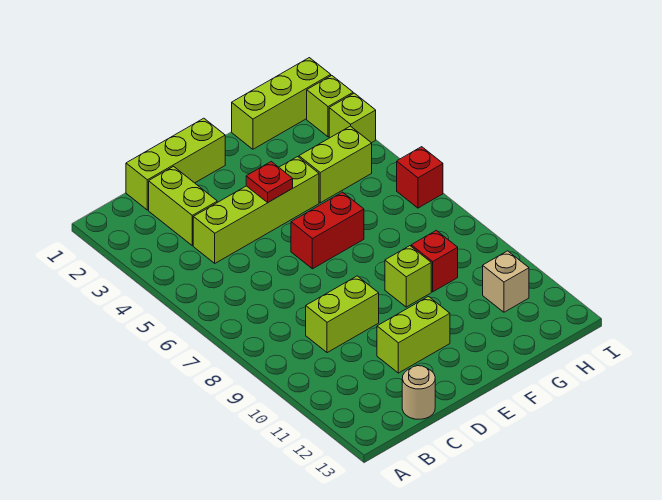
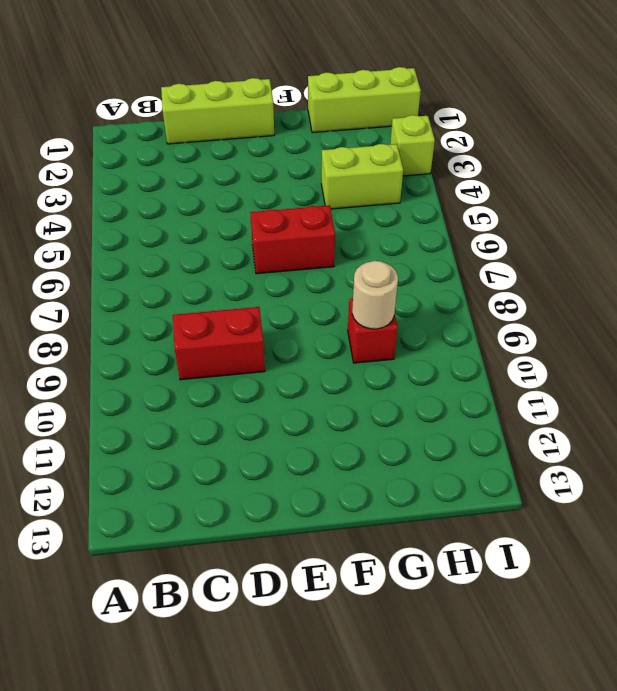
red brick C9:D9 level 1 -> lime brick C9:D9 level 1
tan round brick G9 level 2 -> tan round brick C13 level 1
none -> lime brick C2:C3 level 1
none -> lime brick C4:F4 level 1
none -> lime brick D11:E11 level 1

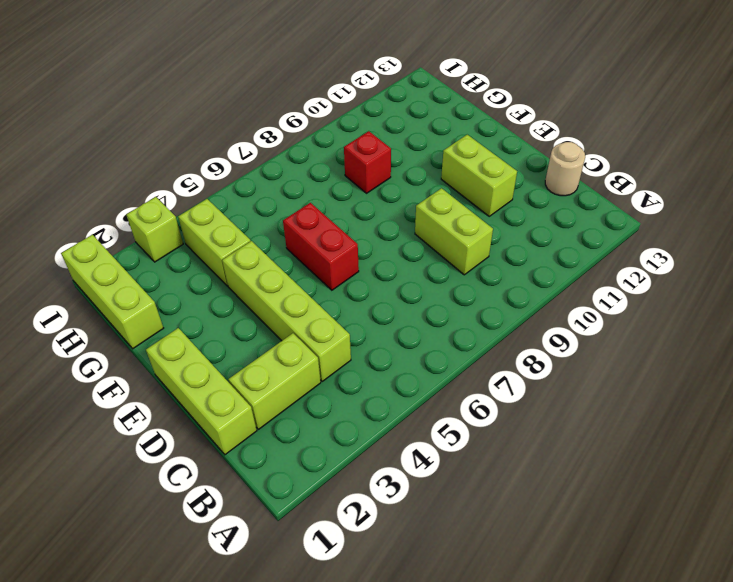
none -> lime brick F9 level 1
none -> tan brick H11 level 1
none -> lime brick I2 level 1

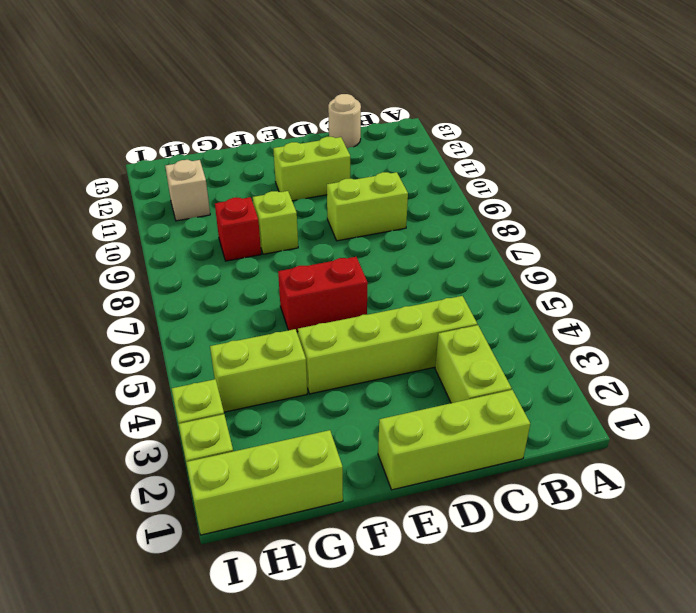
none -> red brick I6 level 1
none -> red plate E4 level 2

